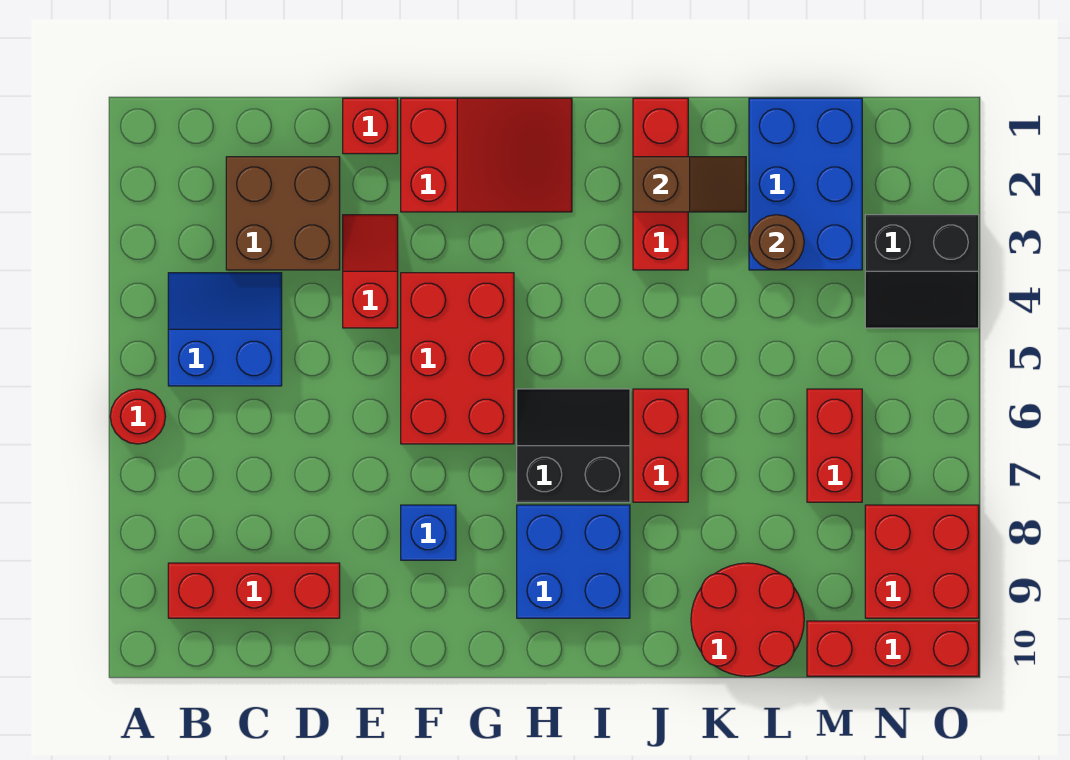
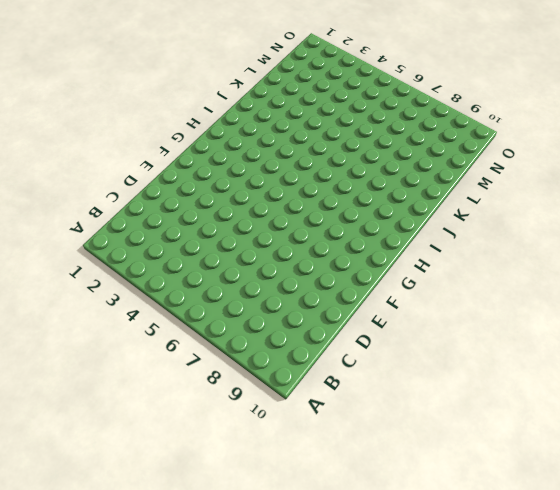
none -> red round brick A6 level 1
none -> blue slope B4:C5 level 1 top 5
none -> red brick B9:D9 level 1

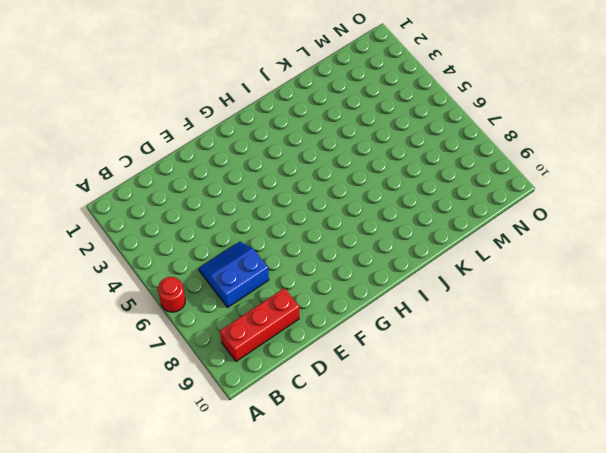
blue slope C6:D7 level 1 top 7 -> blue slope B4:C5 level 1 top 5
none -> brown brick C2:D3 level 1
none -> red brick E1 level 1
none -> red slope E3:E4 level 1 top 4

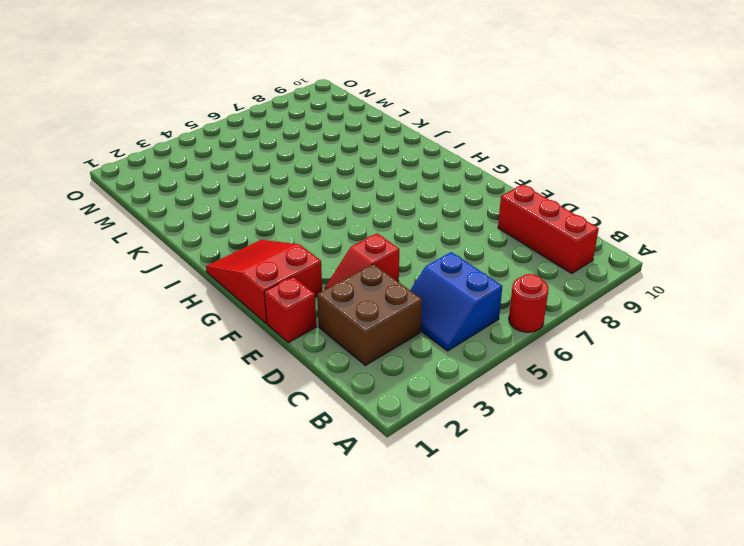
none -> red brick F4:G6 level 1
none -> blue brick F8 level 1
none -> black slope H6:I7 level 1 top 7

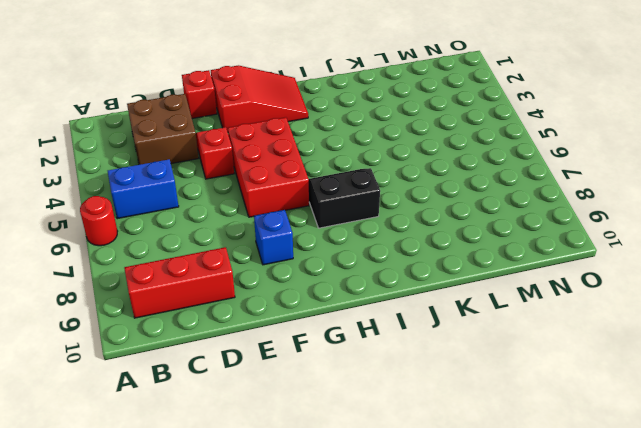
none -> blue brick H8:I9 level 1
none -> red brick J1:J3 level 1
none -> red brick J6:J7 level 1

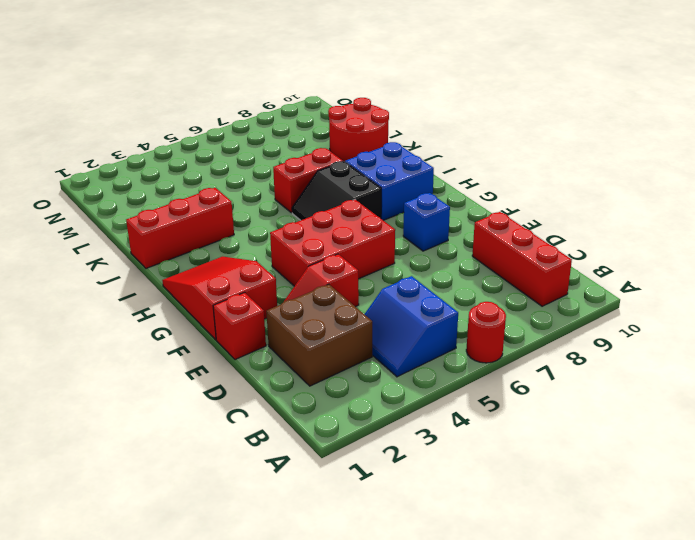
none -> blue brick L1:M3 level 1
none -> red brick M6:M7 level 1
none -> red brick M10:O10 level 1

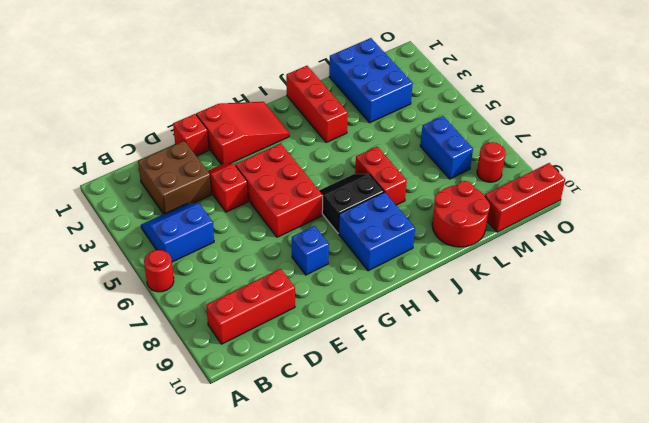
blue brick M6:M7 level 1 -> red brick M6:M7 level 1
red round brick N8 level 1 -> red brick N8:O9 level 1
none -> black slope N3:O4 level 1 top 3
none -> brown slope J2:K2 level 2 top J
none -> brown round brick L3 level 2

